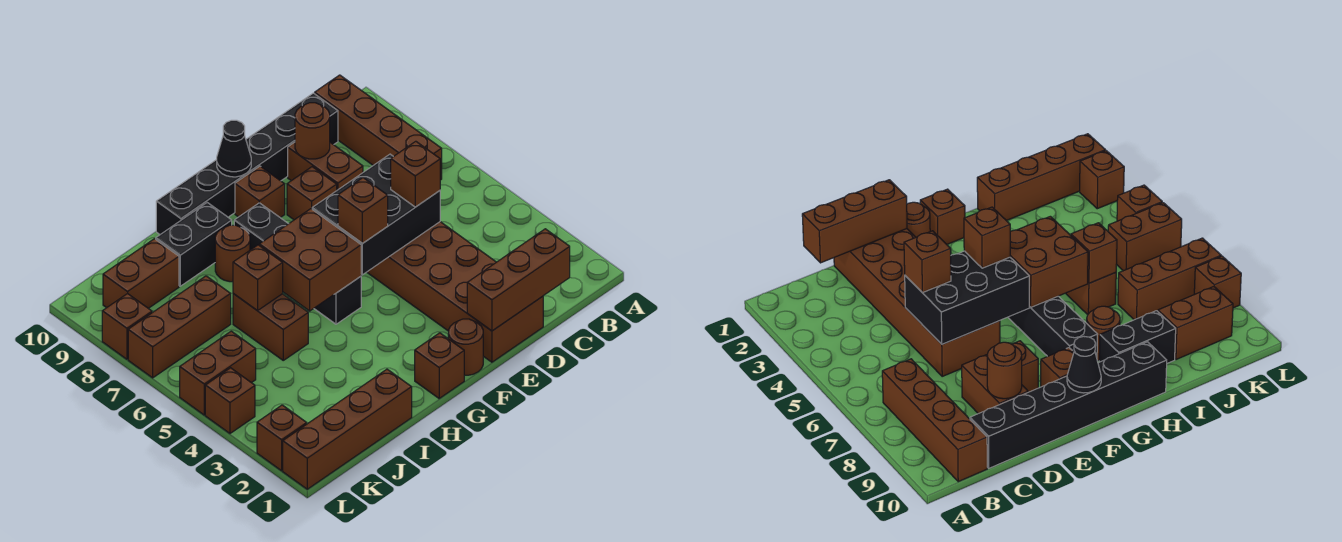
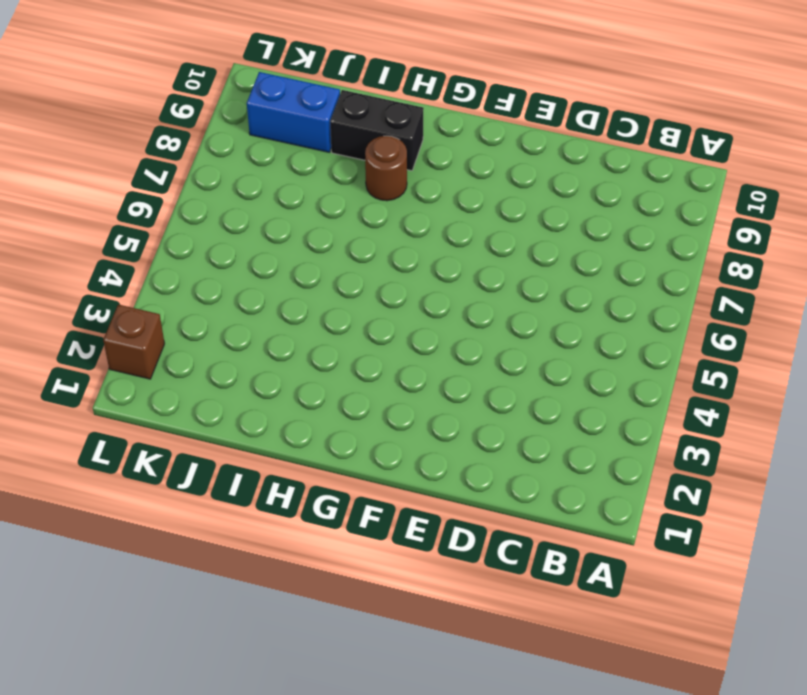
blue brick J9:K9 level 1 -> brown brick J9:K9 level 1
none -> brown brick B7:B10 level 1
none -> black brick C10:H10 level 1
none -> brown brick D1:E6 level 1

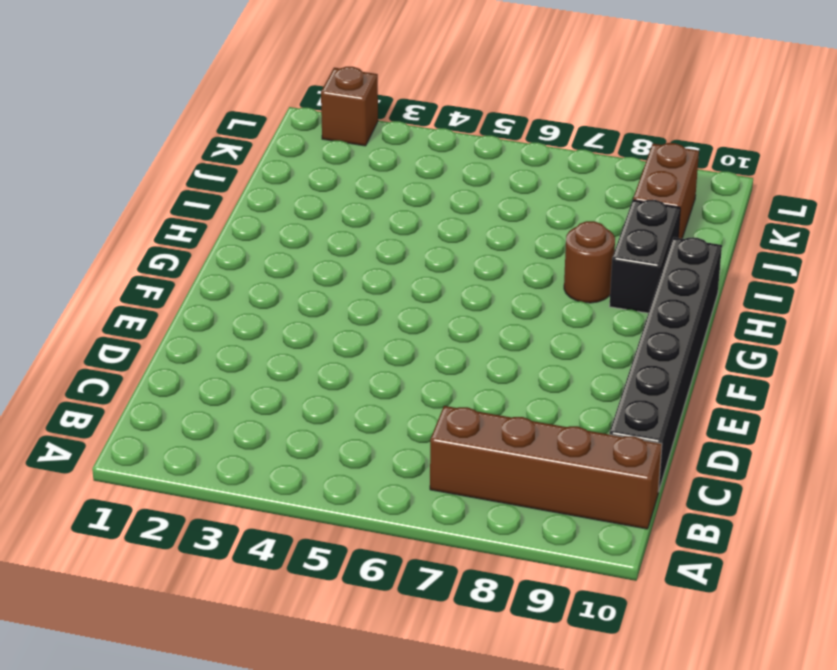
none -> brown brick D1:E6 level 1
none -> brown brick D8:D9 level 1
none -> brown brick E8 level 1

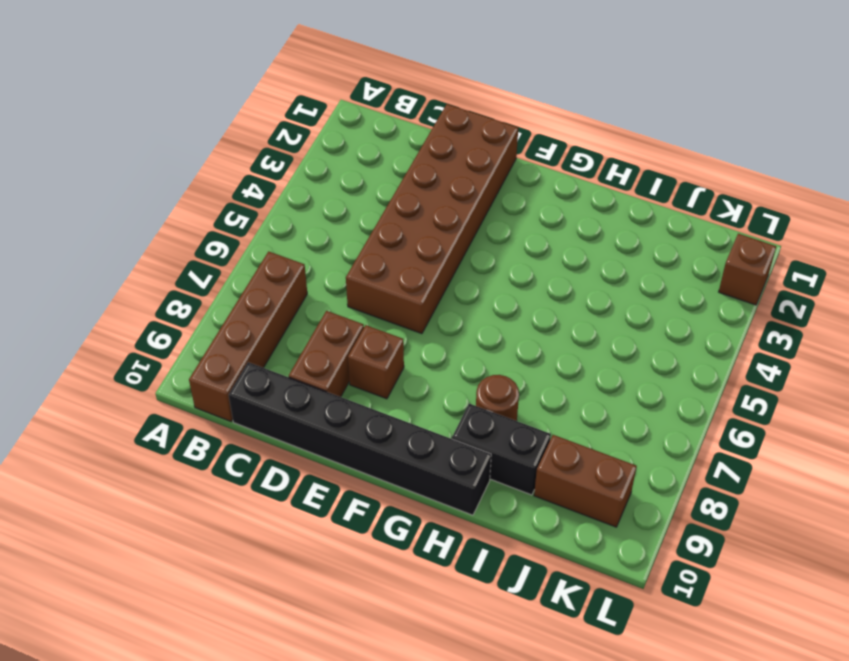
none -> brown round brick F1 level 1
none -> brown brick F9 level 1
none -> brown brick G1 level 1

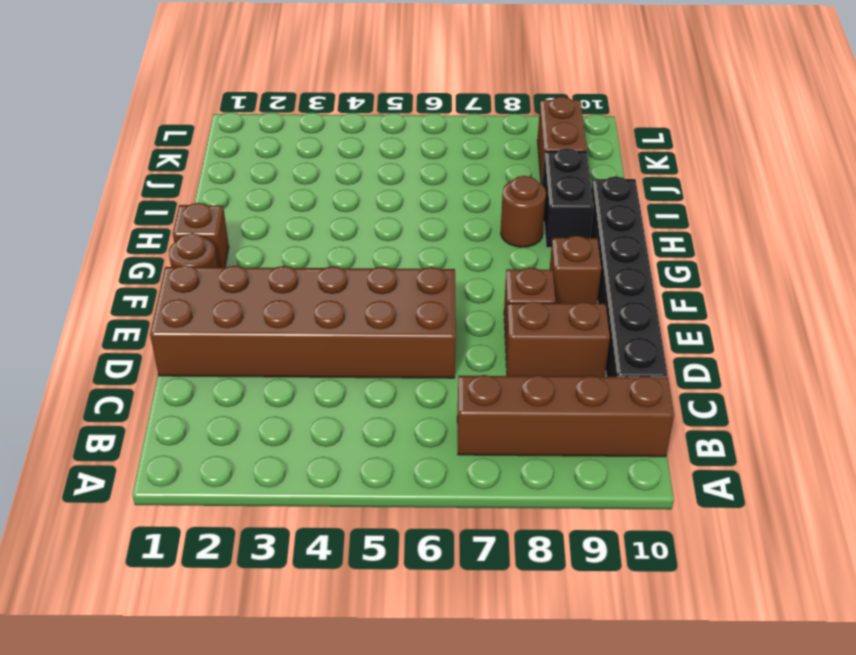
none -> black brick G5:G8 level 1
none -> brown brick I1:L1 level 1
none -> brown brick I5:I6 level 1

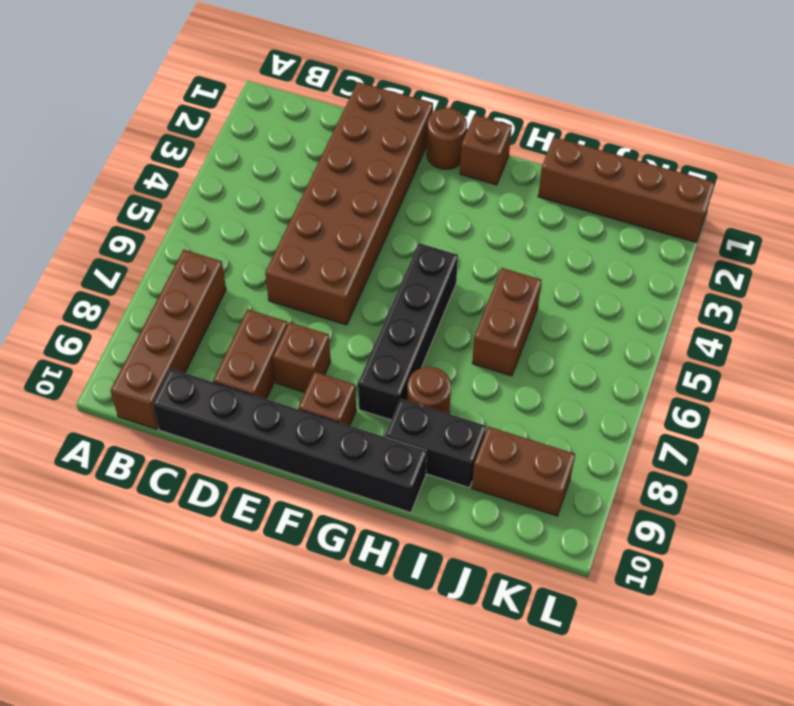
none -> brown brick J7:L7 level 1
none -> brown brick K5:L5 level 1
none -> brown brick L2 level 1

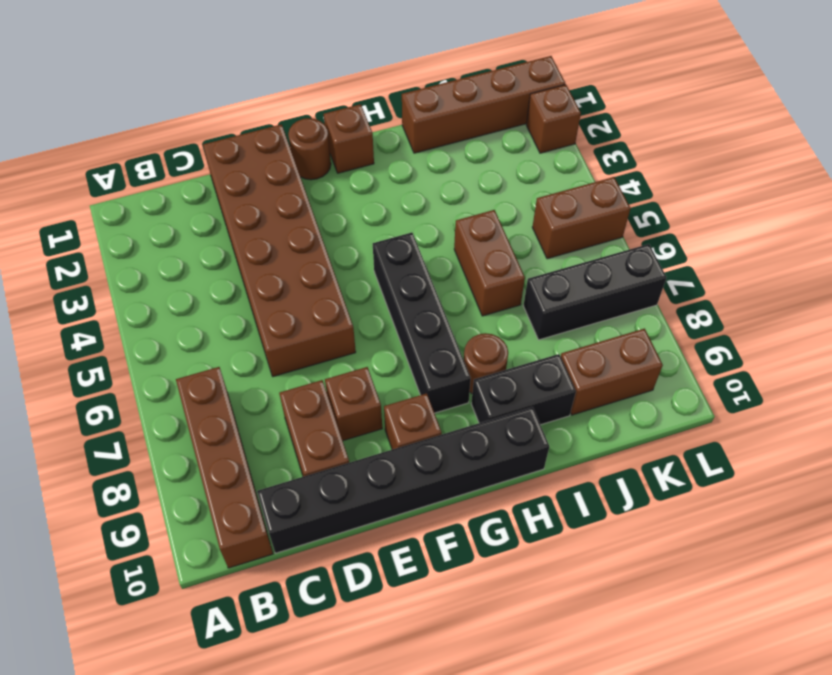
black brick J7:L7 level 1 -> brown brick J7:L7 level 1
none -> brown brick L4 level 1
none -> brown brick L8 level 1
none -> brown brick C1:E1 level 2

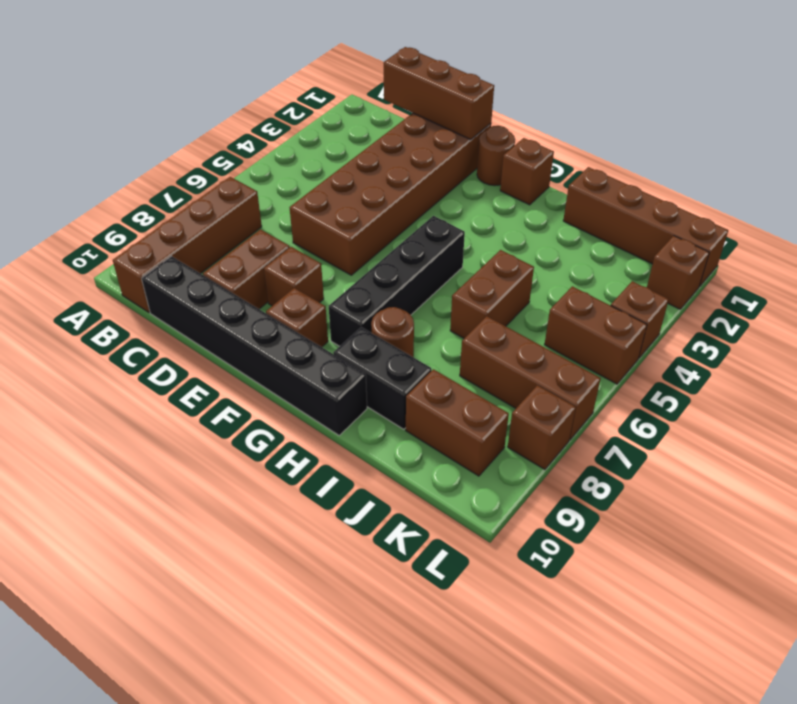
none -> black brick D5:F6 level 2
none -> brown round brick D9 level 2
none -> black cone F10 level 2

